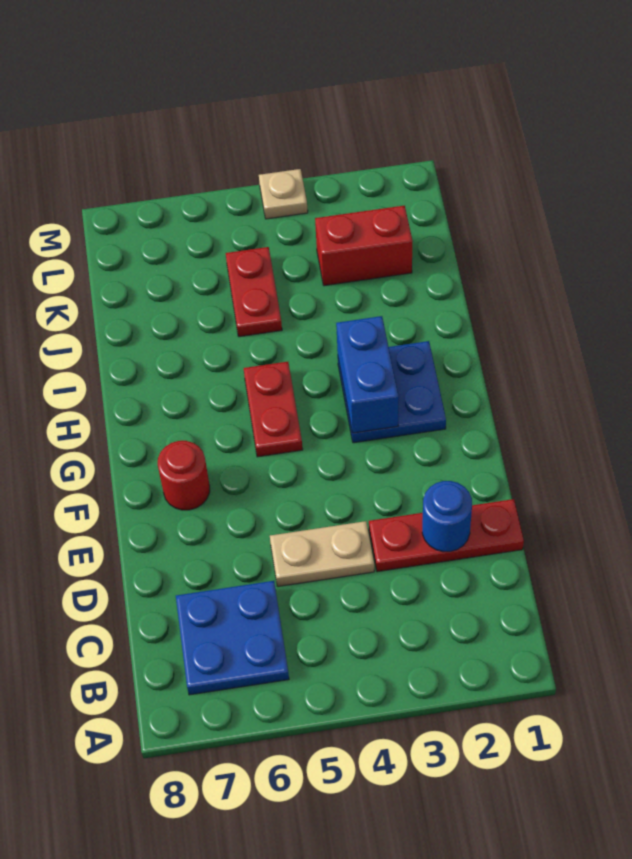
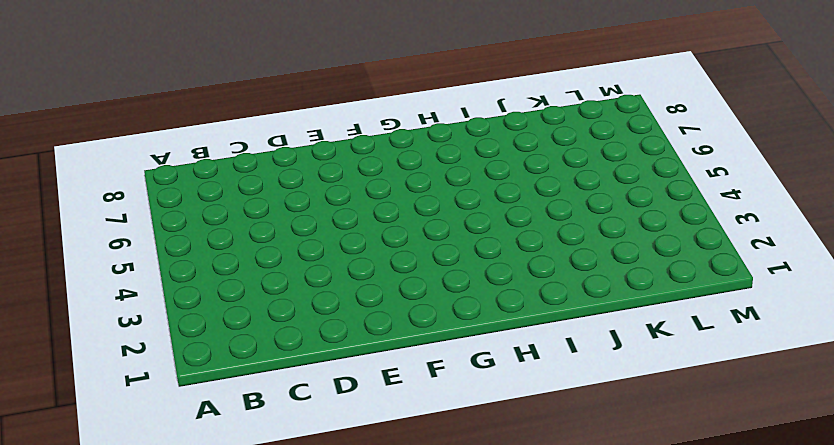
none -> blue plate B6:C7 level 1
none -> red plate D1:D3 level 1

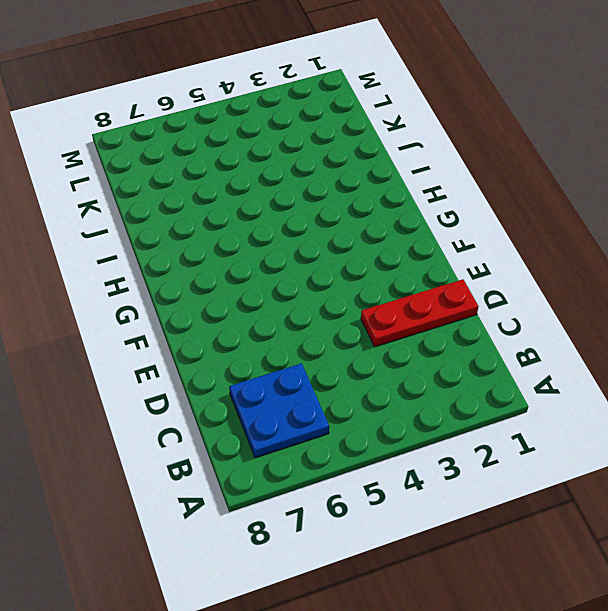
none -> tan plate D4:D5 level 1
none -> red round brick F7 level 1

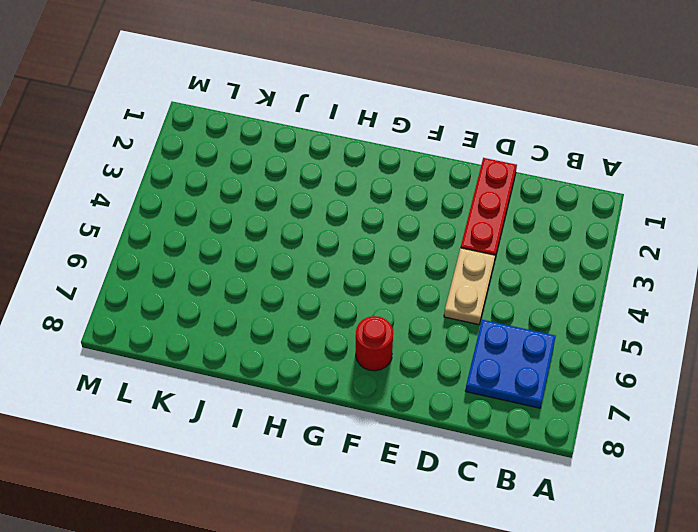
none -> blue plate G2:H3 level 1
none -> red plate G5:H5 level 1

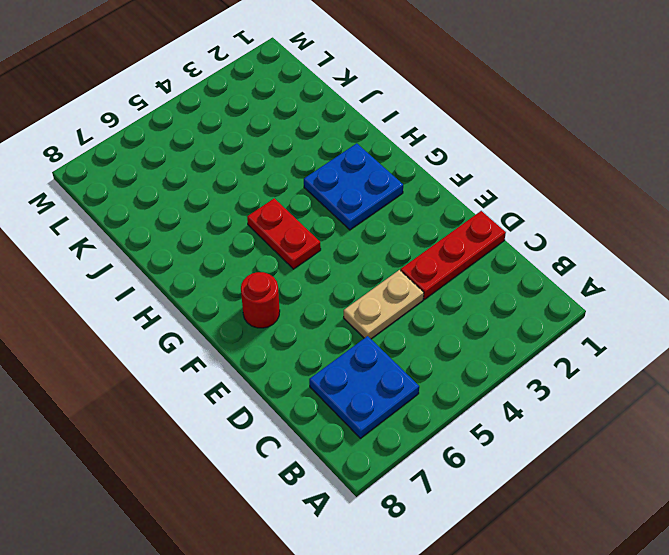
none -> red plate J5:K5 level 1
none -> red brick K2:K3 level 1

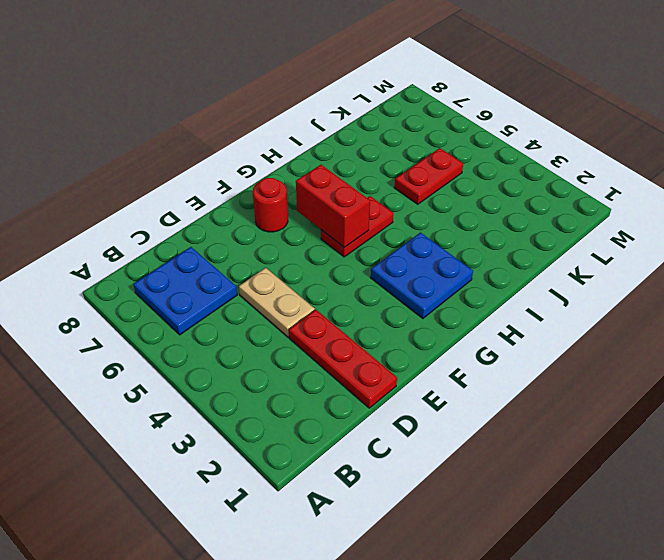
red brick G5:G6 level 2 -> red brick K2:K3 level 1
none -> tan plate M4 level 1
none -> blue round brick D2 level 2

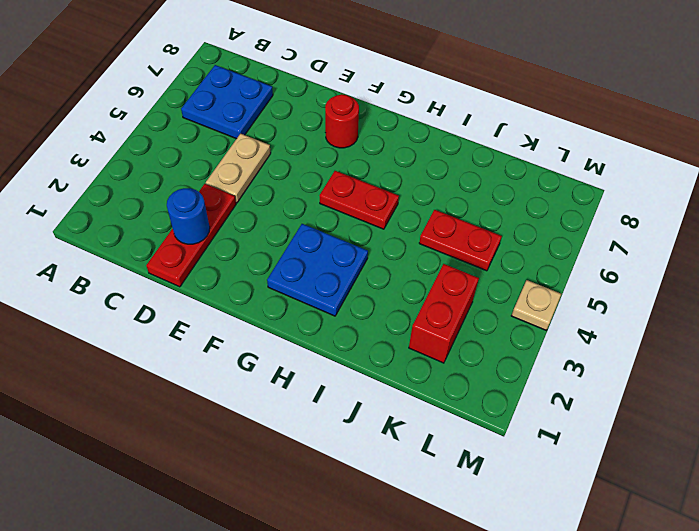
none -> blue brick G3:H3 level 2

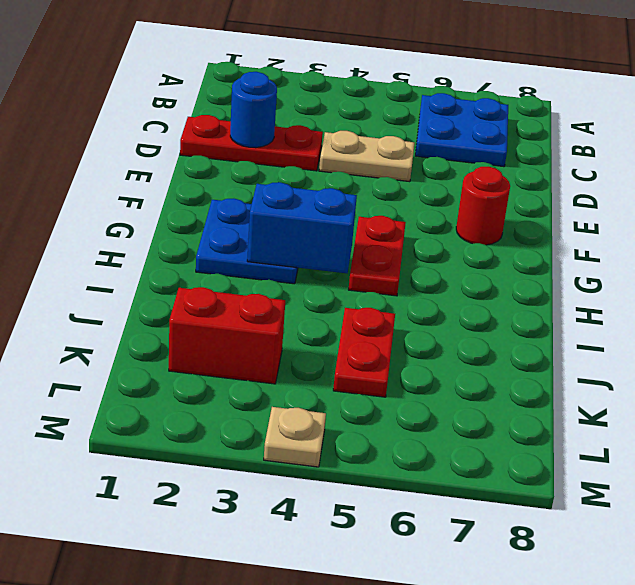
blue brick H3:H4 level 2 -> blue brick G3:H3 level 2

